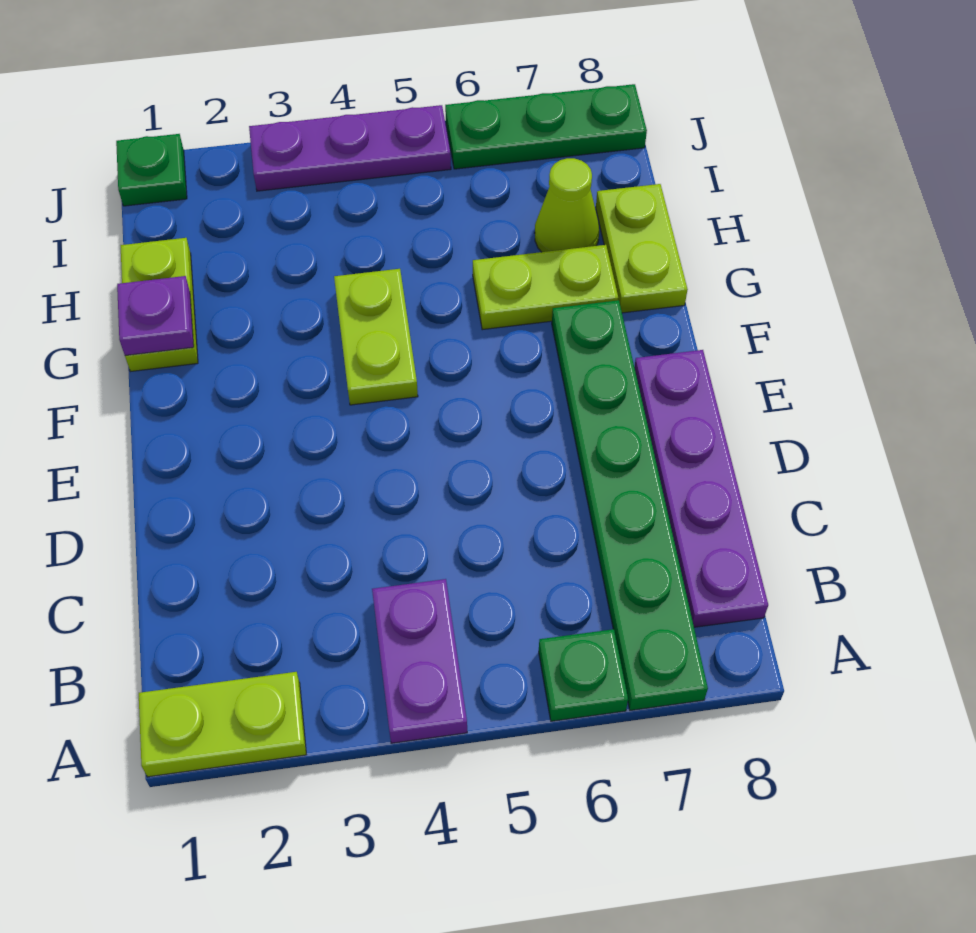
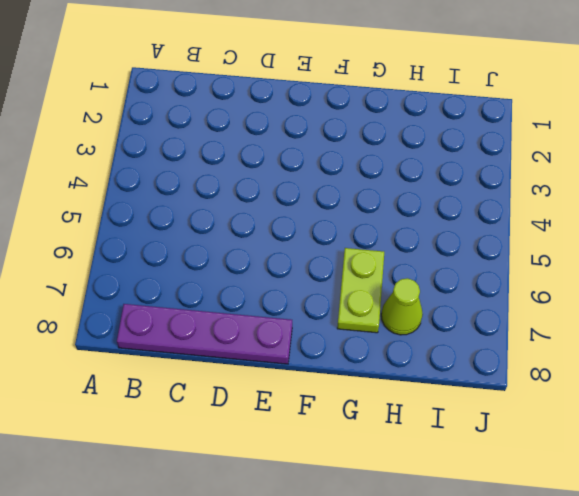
none -> lime plate A1:A2 level 1
none -> purple plate A4:B4 level 1
none -> green plate A6 level 1

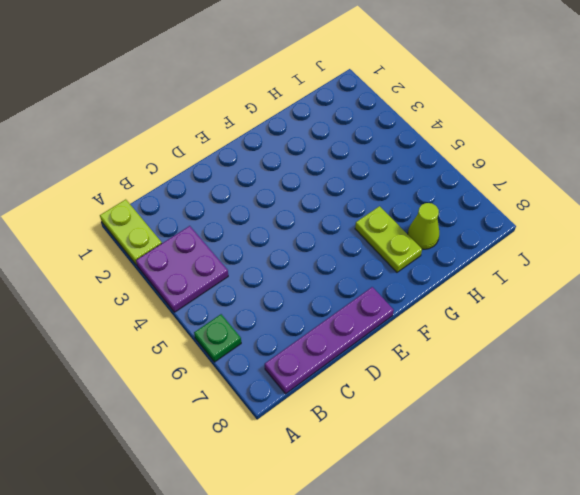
purple plate A3:B4 level 1 -> purple plate A4:B4 level 1
none -> green plate A7:F7 level 1
none -> lime plate F4:G4 level 1
none -> lime plate G1:H1 level 1

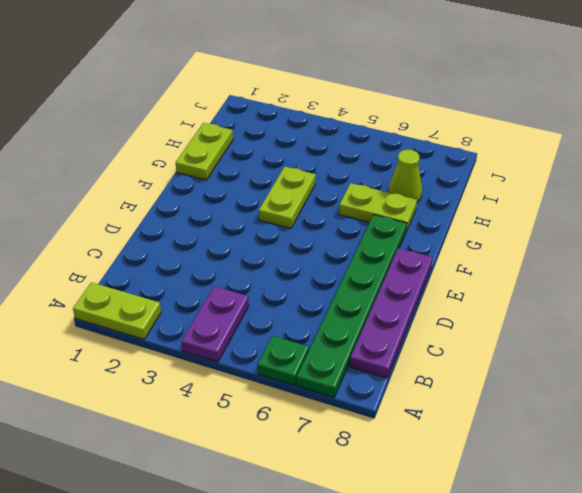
none -> lime plate G8:H8 level 1
none -> green plate J1 level 1
none -> purple plate J3:J5 level 1

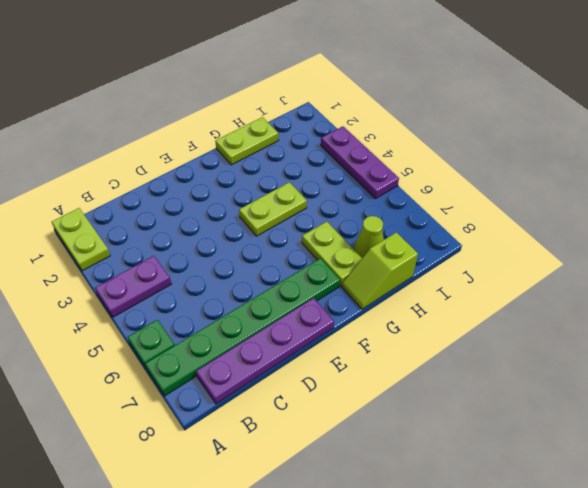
lime slope G8:H8 level 1 top H -> lime plate G8:H8 level 1
none -> green plate J1 level 1
none -> green plate J6:J8 level 1
none -> purple plate G1 level 2

